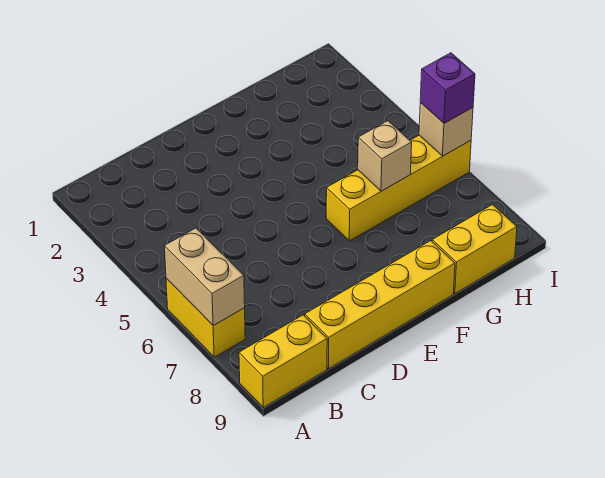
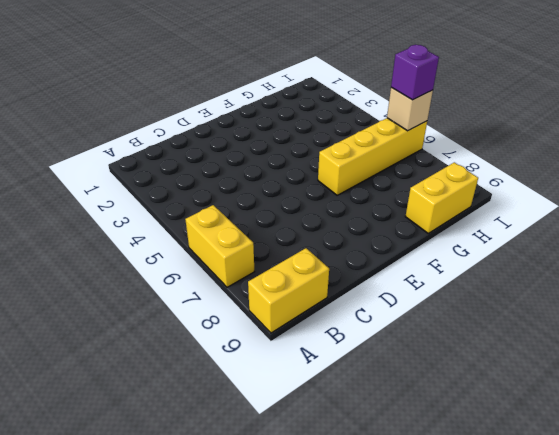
none -> yellow brick C9:F9 level 1
none -> tan brick A6:A7 level 2

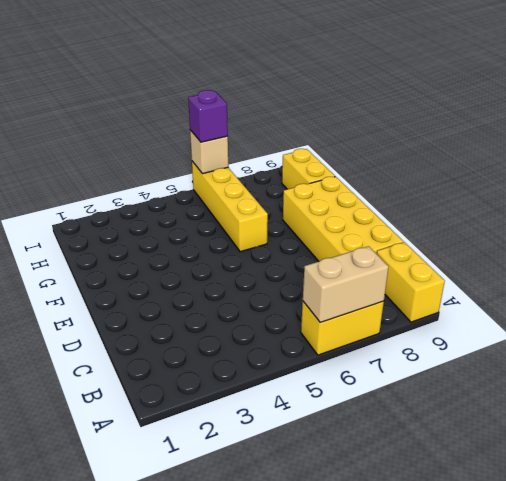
yellow brick C8:F9 level 1 -> yellow brick C9:F9 level 1
none -> tan brick G6 level 2

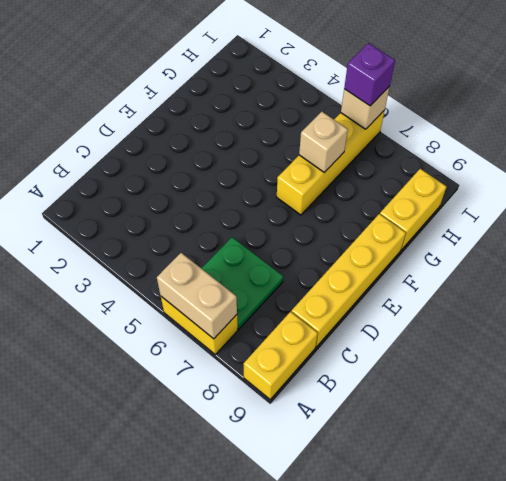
green plate B6:C7 level 1 -> none

